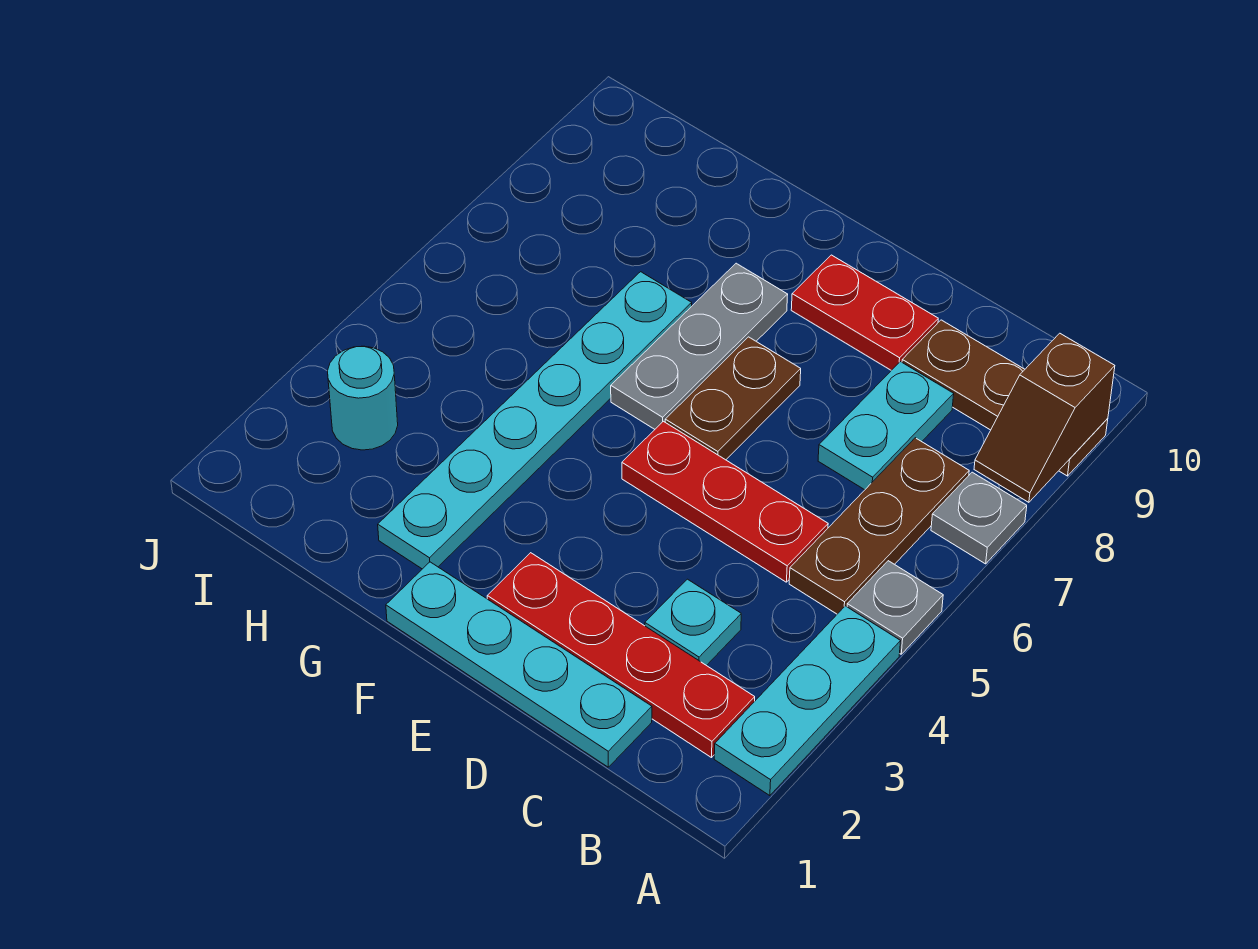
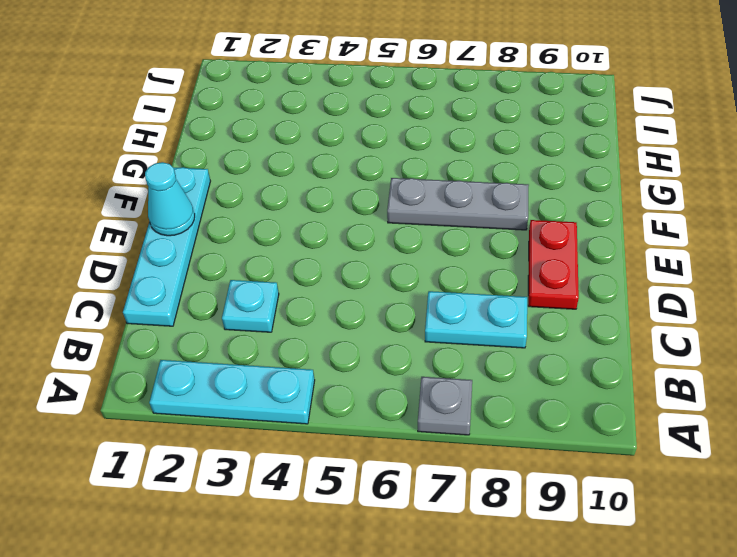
cyan cone E1 level 2 -> none
none -> grey plate A5 level 1
none -> brown plate A9:C9 level 1
none -> red plate B2:E2 level 1

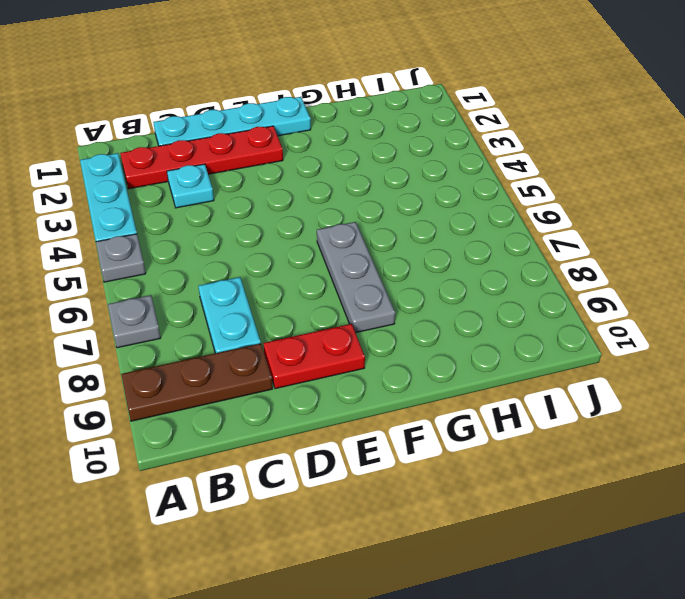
none -> brown plate B5:B7 level 1
none -> red plate C5:E5 level 1
none -> brown plate E6:E7 level 1

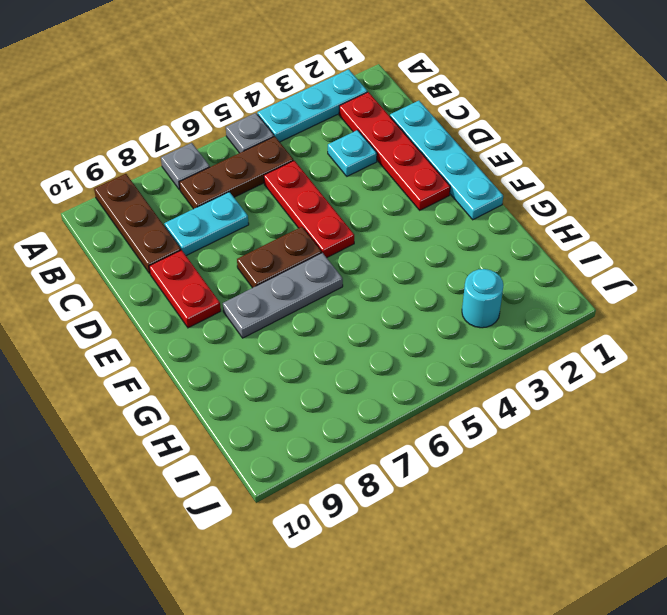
none -> cyan plate G2:G7 level 1
none -> brown slope A8:A9 level 2 top 9

